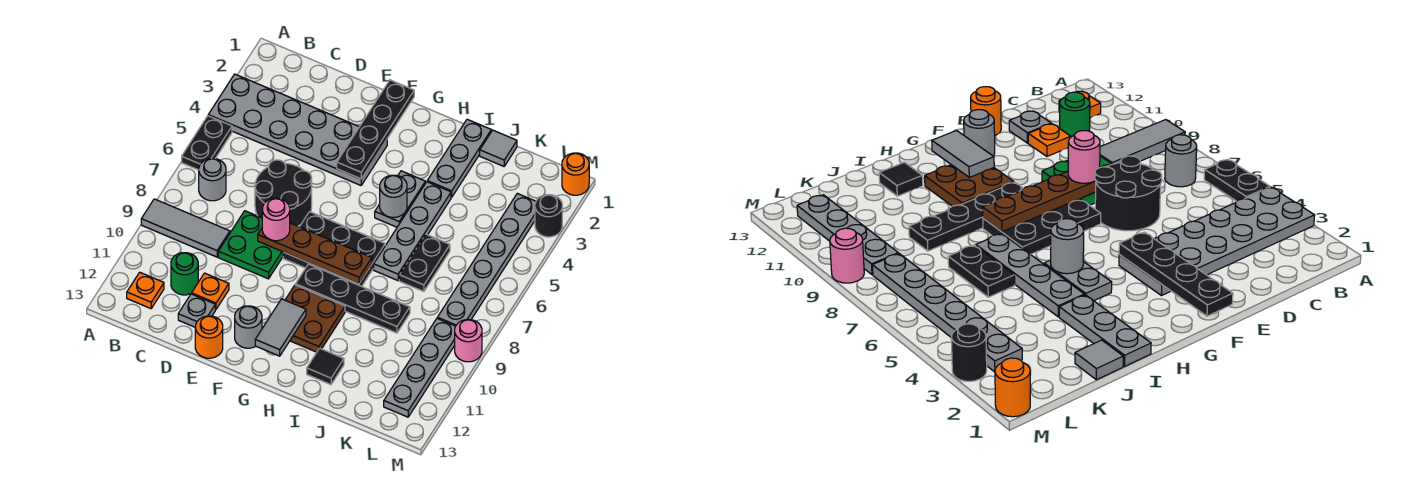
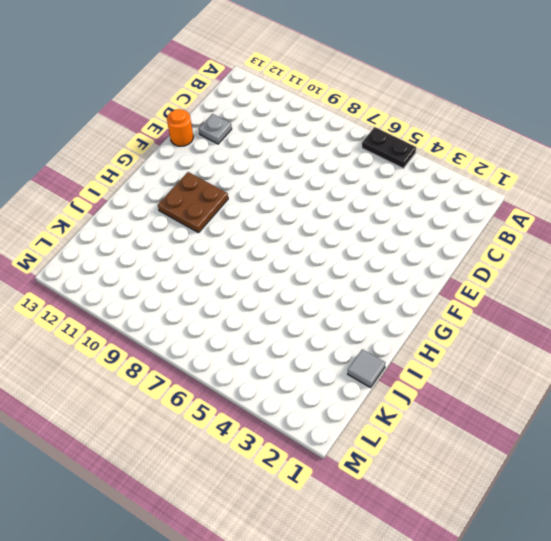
none -> grey plate A3:F4 level 1
none -> grey tile A9:C9 level 1
none -> grey round brick B7 level 1
none -> orange plate B12 level 1

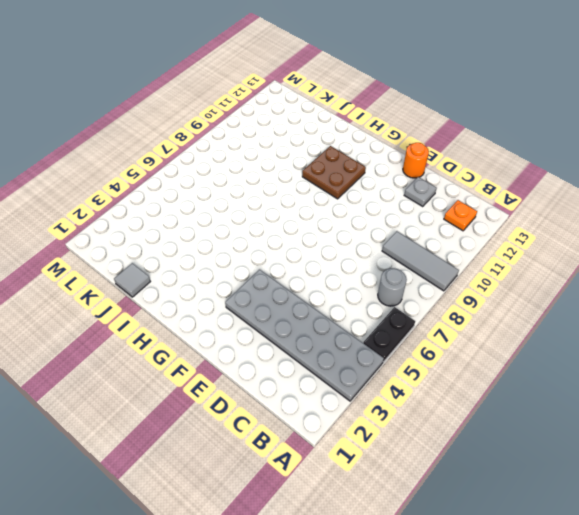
none -> green round brick C11 level 1
none -> black round brick D6:E7 level 1
none -> green plate D8:E9 level 1
none -> orange plate D11 level 1

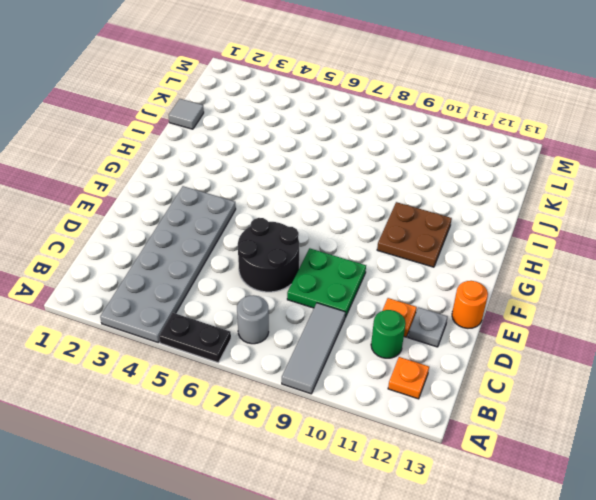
none -> black plate F7:H8 level 1
none -> grey round brick F12 level 1
none -> black plate G9:J9 level 1
none -> grey plate H4:H5 level 1

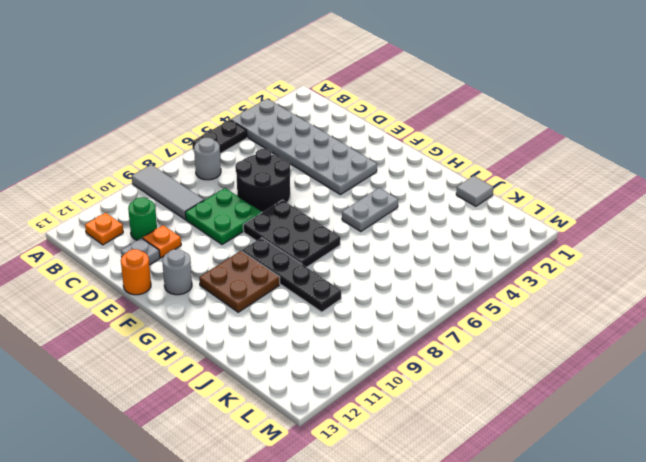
none -> grey plate I1:I3 level 1
none -> grey plate I4:I7 level 1
none -> black tile I12 level 1
none -> black plate J6:J7 level 1

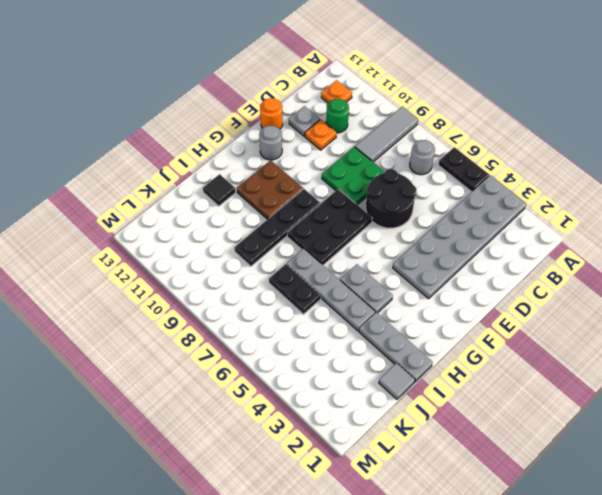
none -> grey plate L3:L8 level 1
none -> grey plate L9:L12 level 1
none -> orange round brick M1 level 1
none -> black round brick M3 level 1

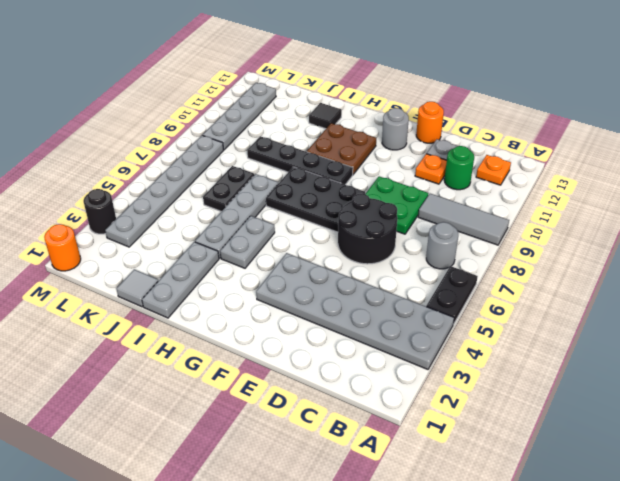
none -> pink round brick M9 level 1
none -> brown plate E8:H8 level 2
none -> black plate F1:F4 level 2
none -> grey tile G11:G12 level 2

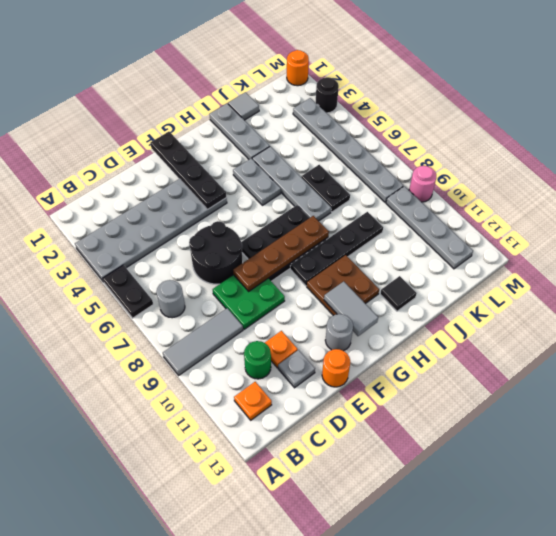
none -> grey round brick H5 level 2
none -> pink round brick E8 level 3

